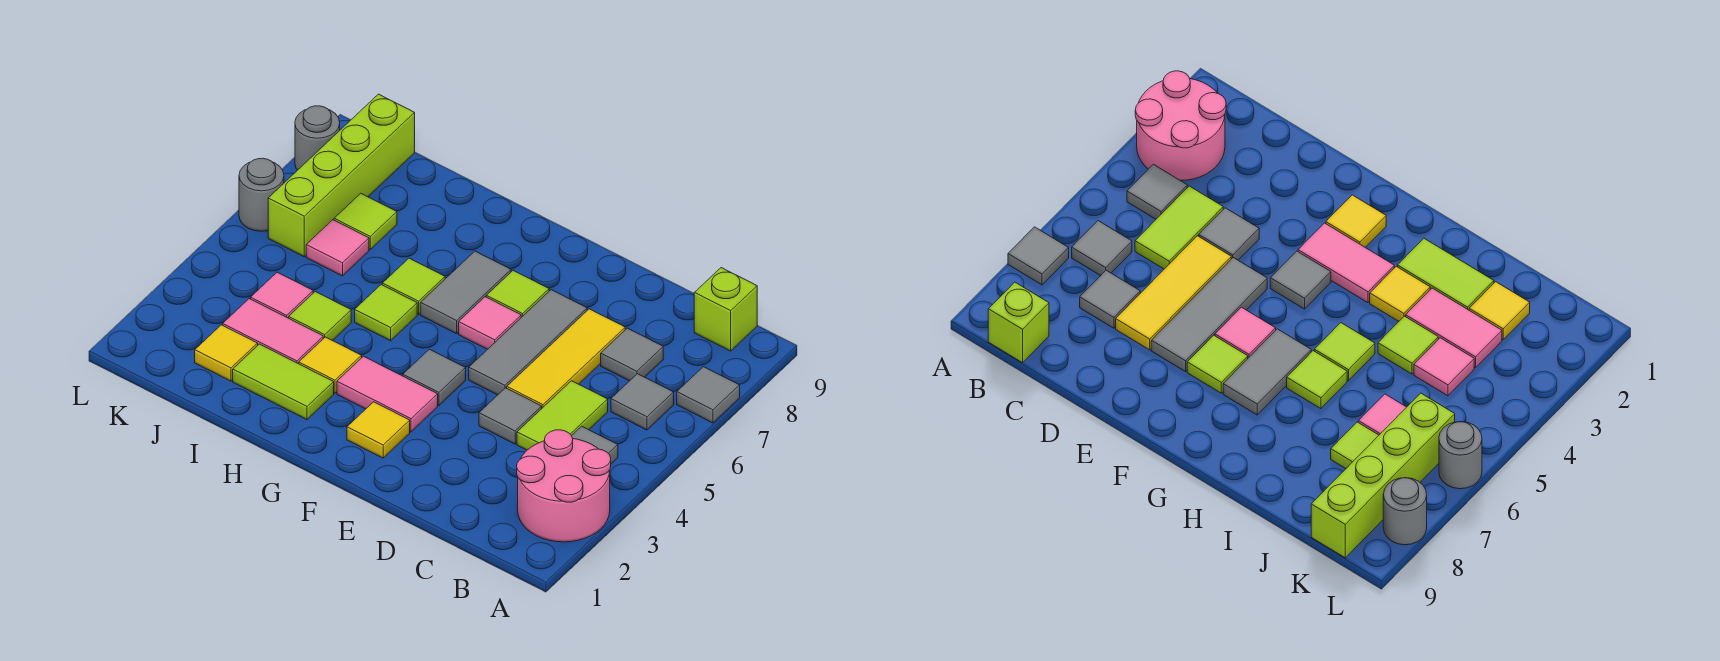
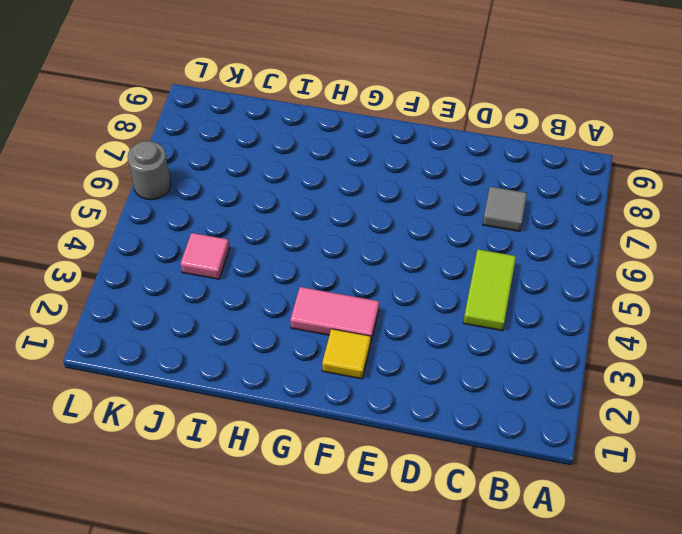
none -> pink round brick A2:B3 level 1
none -> grey tile A7 level 1
none -> grey tile B4 level 1

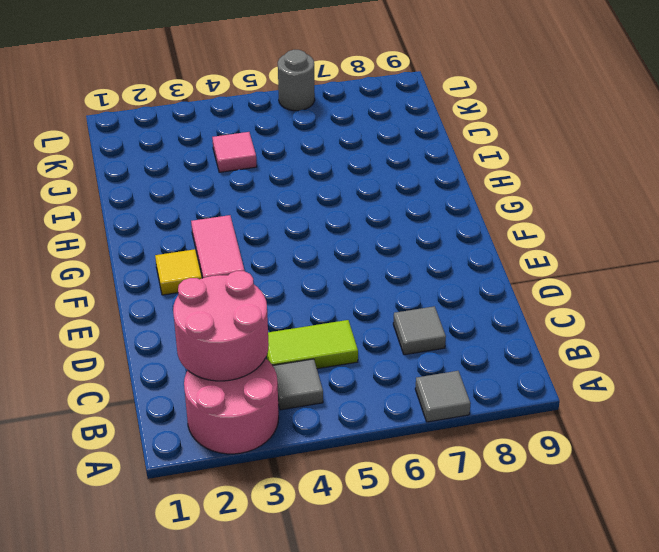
pink round brick B2:C3 level 2 -> none
none -> grey tile B6 level 1
none -> lime brick B9 level 1
none -> grey tile D4 level 1

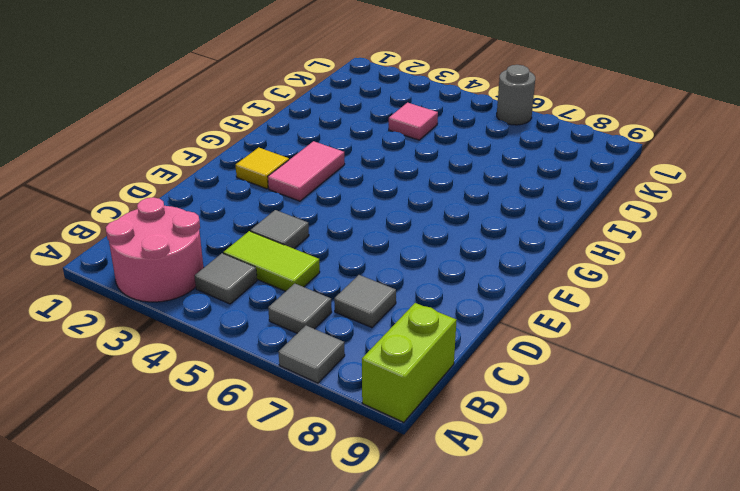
lime brick A9:B9 level 1 -> lime brick B9 level 1
none -> yellow tile D5:D7 level 1
none -> grey tile E5:E7 level 1
none -> grey tile F4 level 1

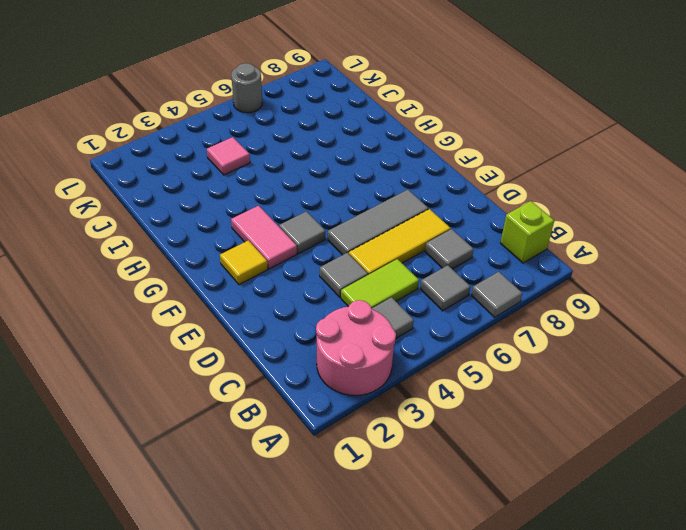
none -> pink tile F6 level 1
none -> lime tile F7 level 1
none -> grey tile G6:G7 level 1

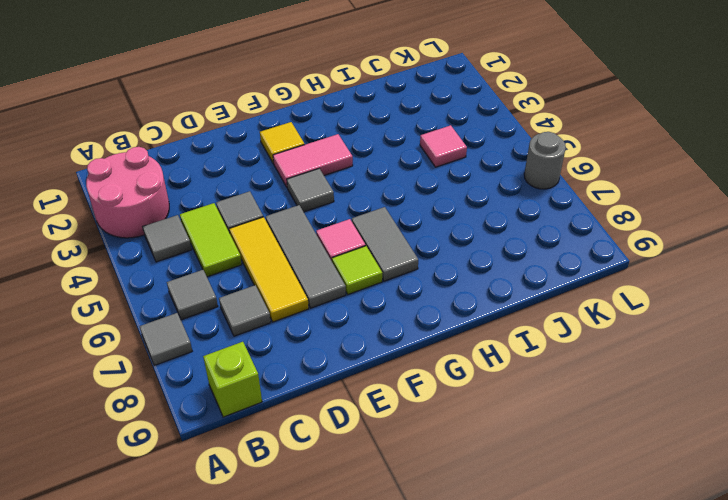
none -> lime tile H2:I2 level 1
none -> yellow tile H3 level 1
none -> lime tile H5 level 1

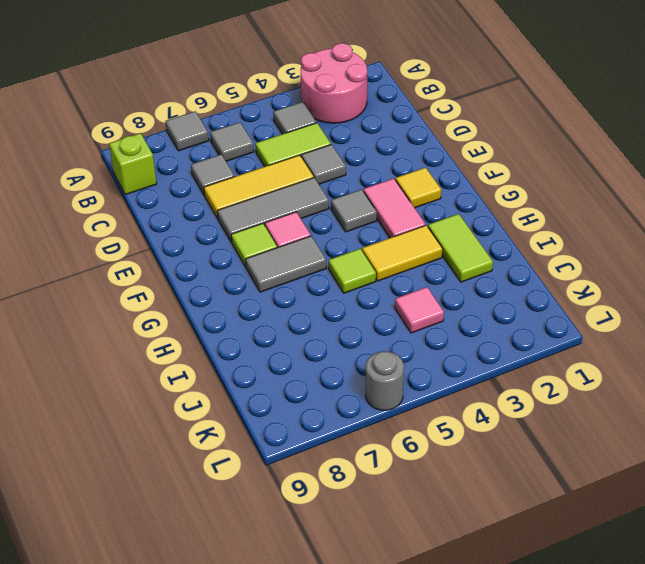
yellow tile H3:H4 level 1 -> yellow tile H3 level 1
none -> lime tile H6 level 1
none -> pink tile I3:J3 level 1
none -> lime tile I4 level 1

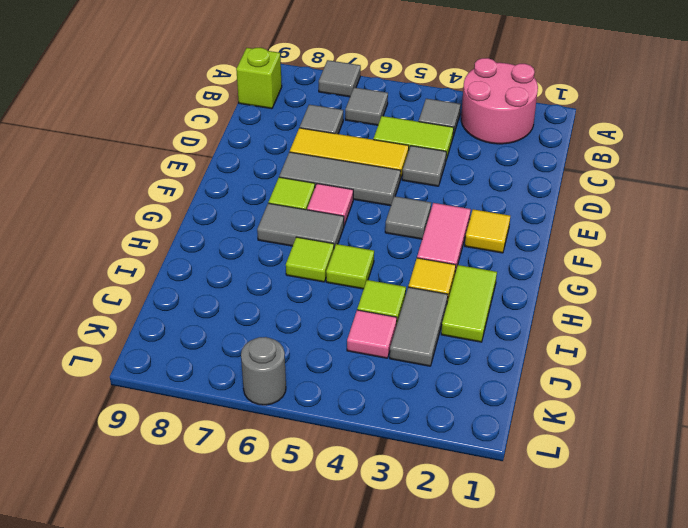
grey tile I3:J3 level 1 -> pink tile I3:J3 level 1
none -> yellow tile J2 level 1
none -> pink tile J6 level 1
none -> lime tile J7 level 1

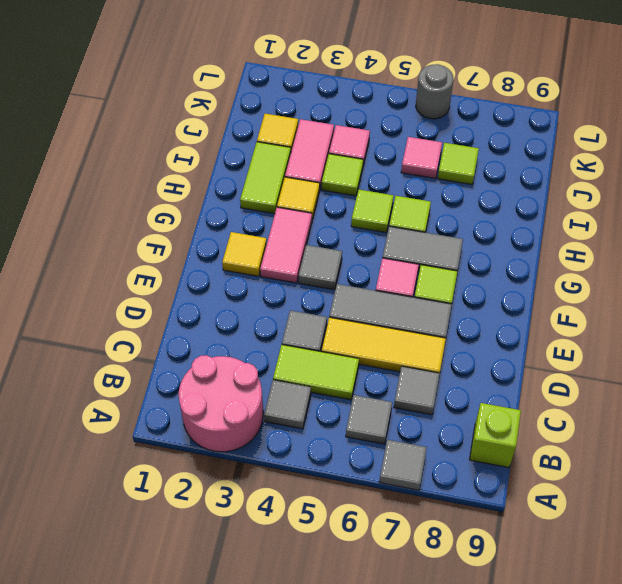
none -> lime brick K6:K9 level 1
none -> grey round brick L8 level 1

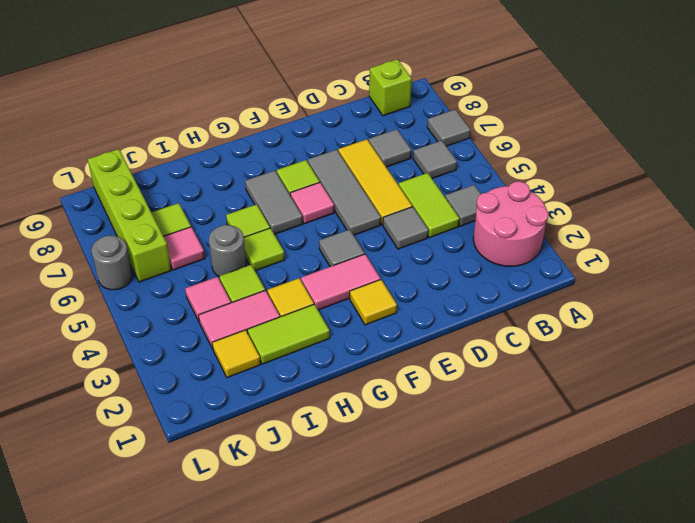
grey round brick I5 level 1 -> grey round brick L8 level 1

